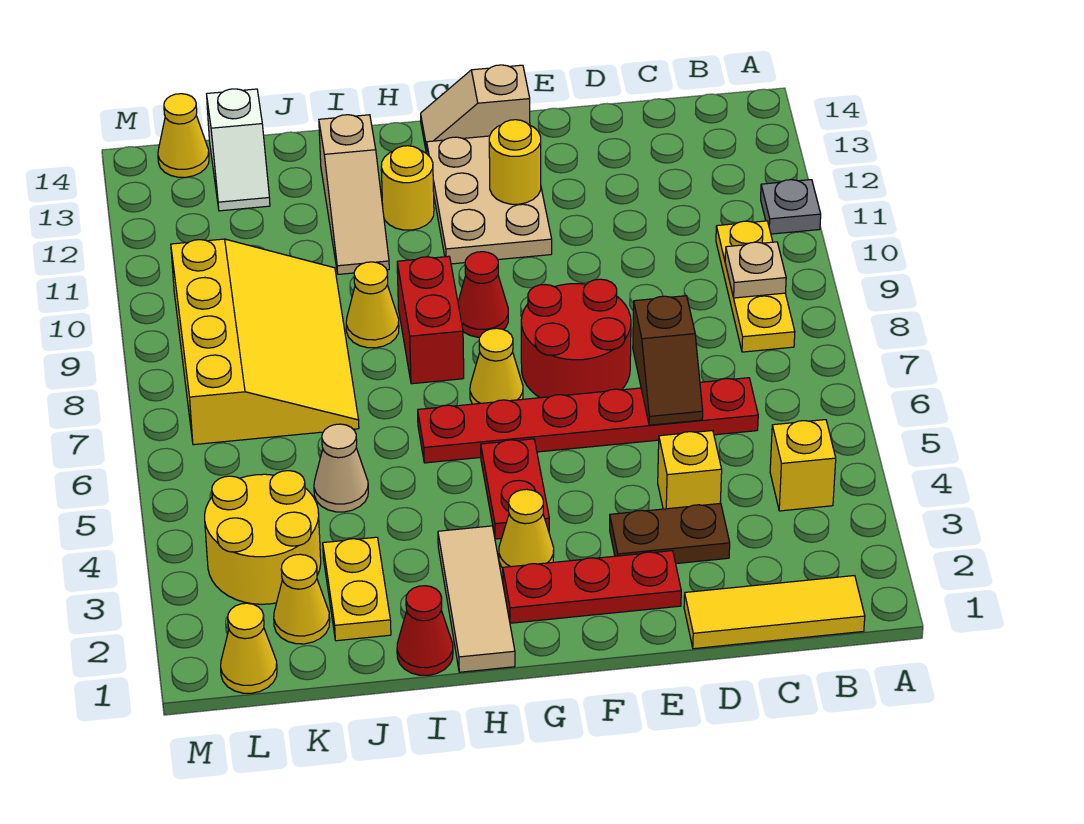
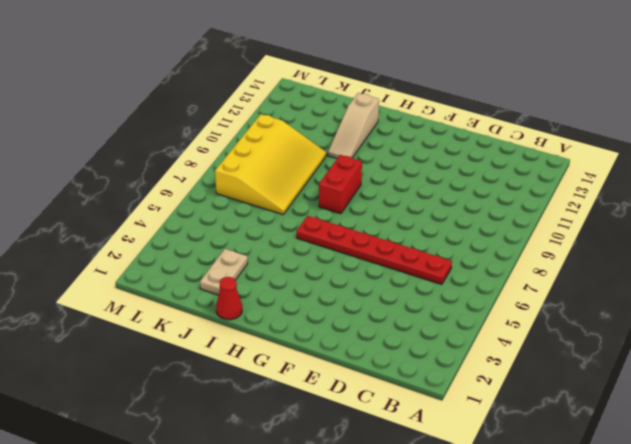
tan plate J2:J3 level 1 -> yellow plate J2:J3 level 1
none -> grey plate A11 level 1
none -> yellow tile B1:D1 level 1
none -> yellow brick B4 level 1
none -> yellow plate B8:B10 level 1

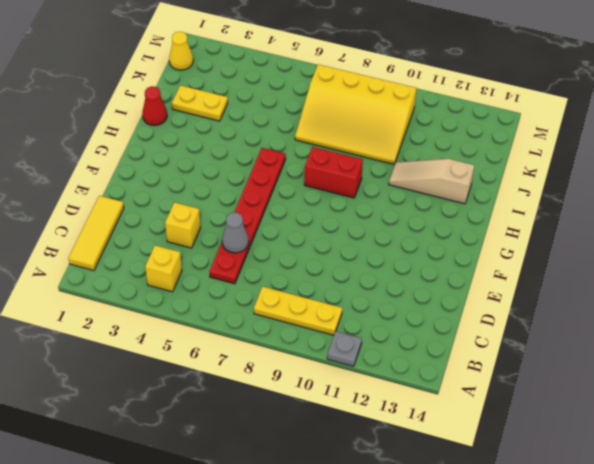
grey cone D6 level 2 -> brown slope D6:D7 level 2 top 7
none -> brown plate D3:E3 level 1
none -> red plate E2:G2 level 1
none -> red round brick E7:F8 level 1
none -> tan plate F11:G13 level 1

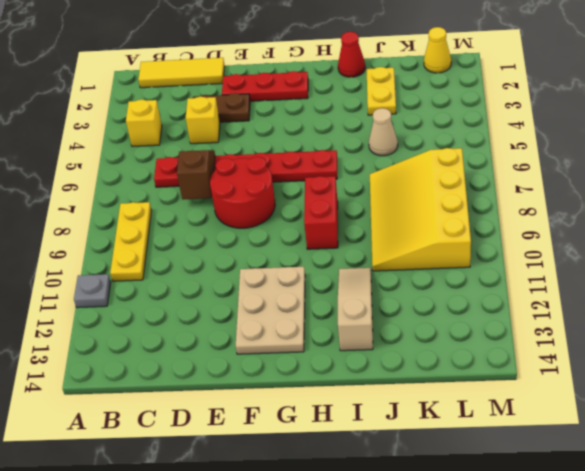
none -> tan slope F14:G14 level 1 top F
none -> yellow cone G3 level 1
none -> red plate G4:G5 level 1
none -> yellow cone G7 level 1

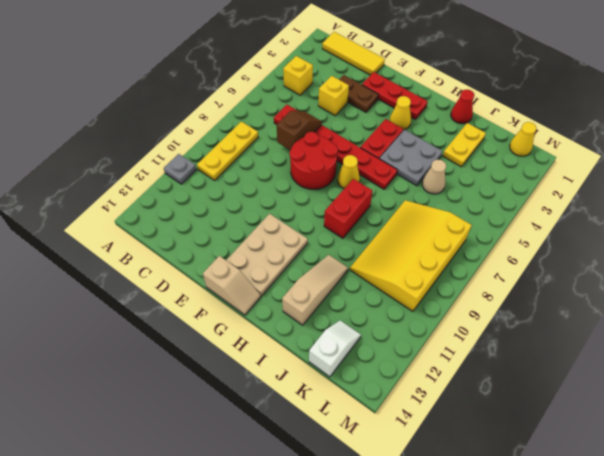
grey plate H4:I5 level 1 -> none
none -> red cone G9 level 1
none -> tan tile H1:H3 level 1
none -> yellow round brick H12 level 1
none -> yellow cone I9 level 1

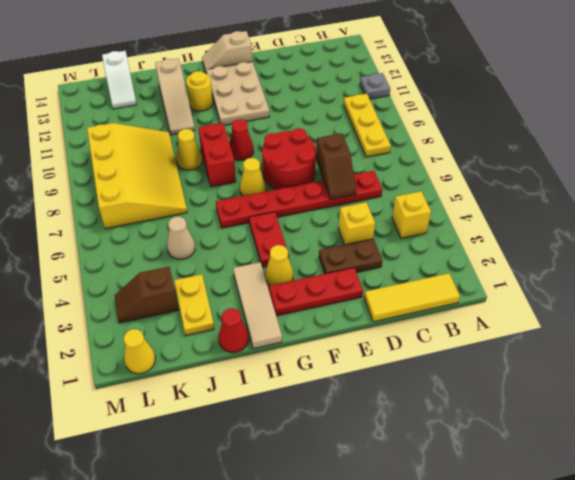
brown slope K3:L3 level 1 top K -> yellow round brick K3:L4 level 1
none -> yellow cone K2 level 1
none -> yellow cone L14 level 1
none -> tan plate B9 level 2
none -> yellow round brick F12 level 2

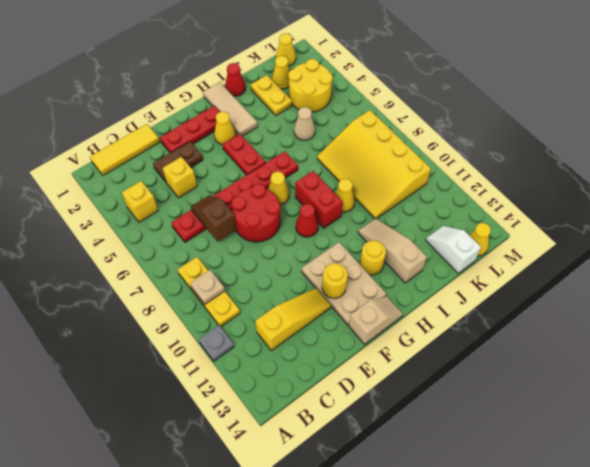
yellow slope C12:E12 level 1 top C -> none

